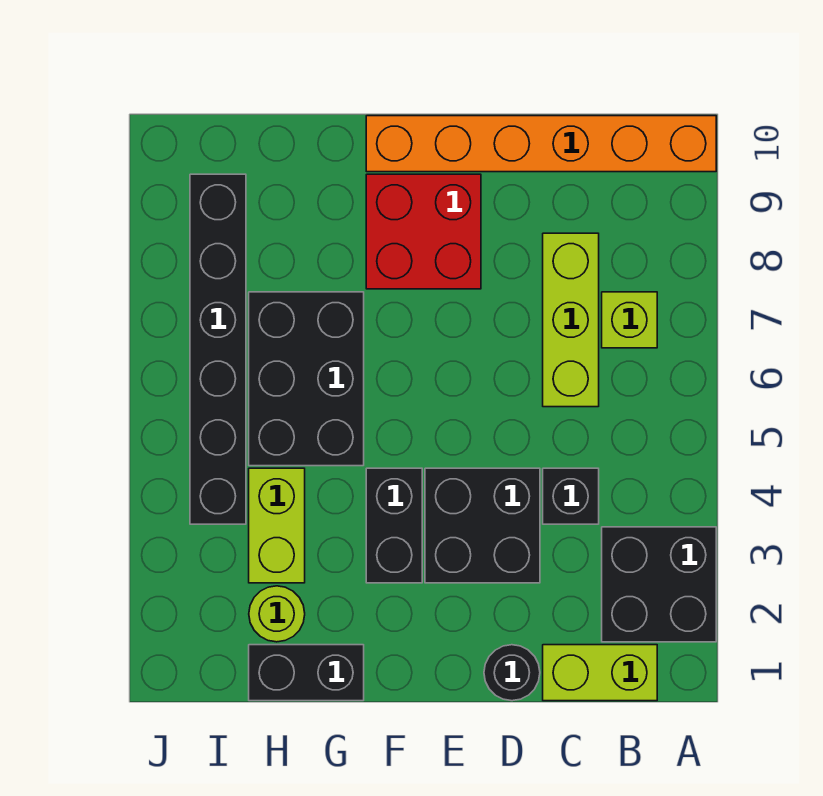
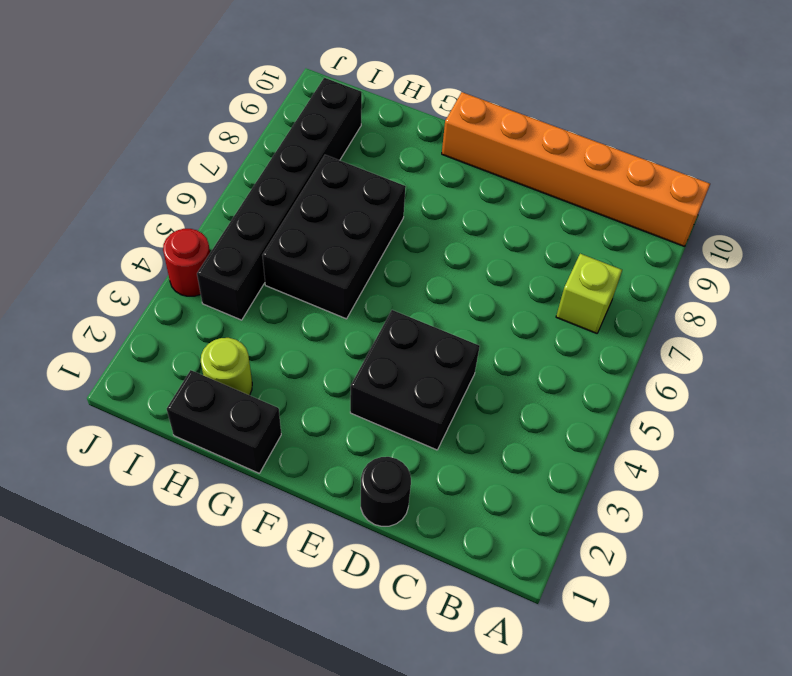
red round brick J4 level 1 -> none
none -> black brick A2:B3 level 1
none -> lime brick B1:C1 level 1
none -> black brick C4 level 1

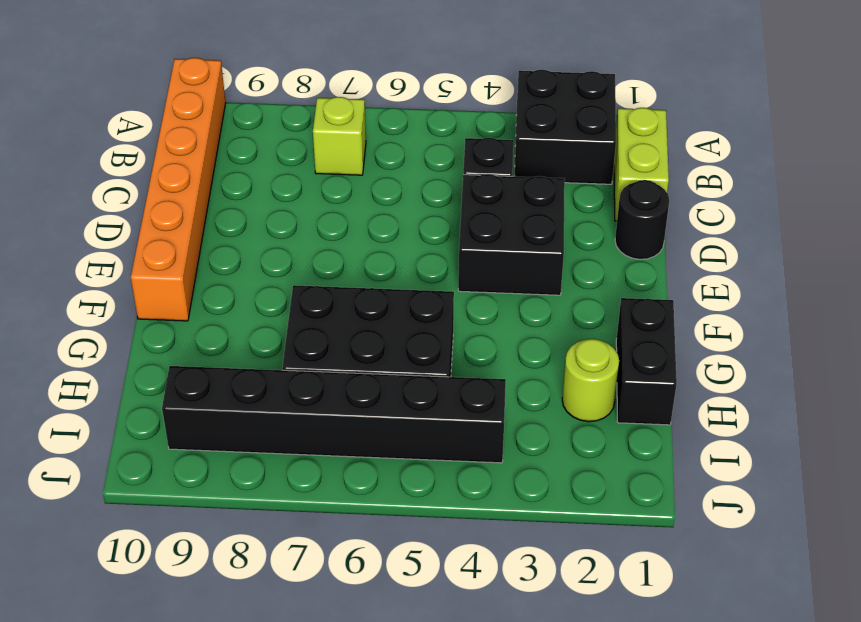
none -> lime brick C6:C8 level 1
none -> red brick E8:F9 level 1
none -> black brick F3:F4 level 1

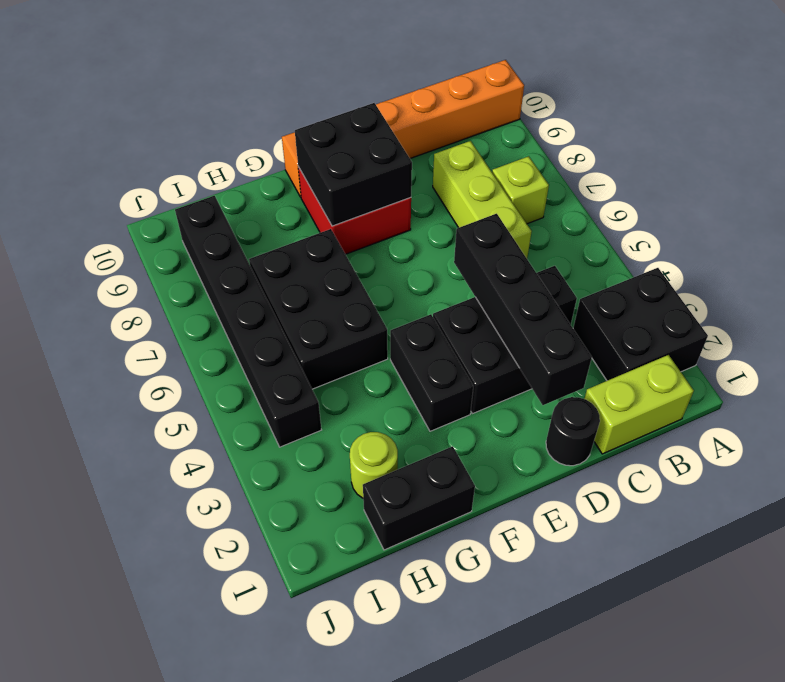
black brick D2:D5 level 2 -> none
black brick E8:F9 level 2 -> none
none -> lime brick H3:H4 level 1

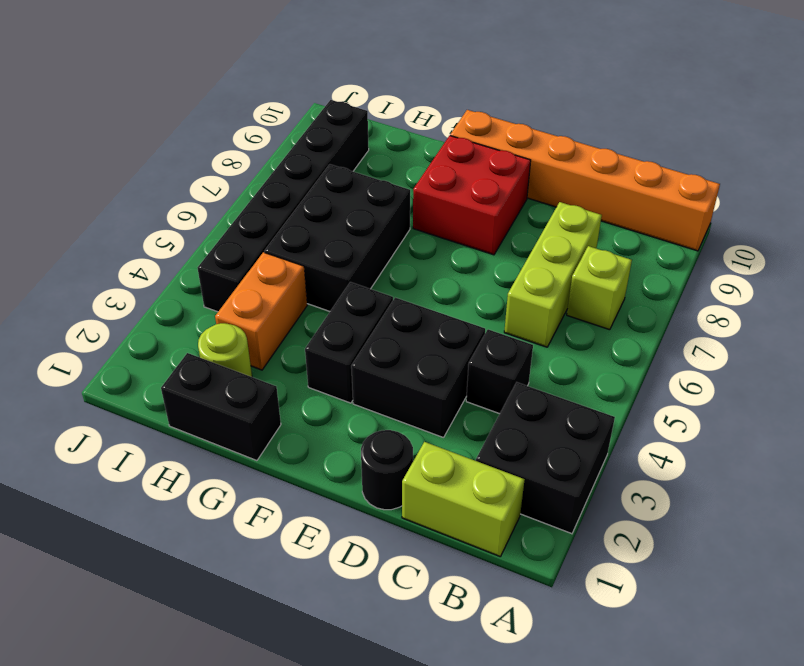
orange brick H3:H4 level 1 -> lime brick H3:H4 level 1

